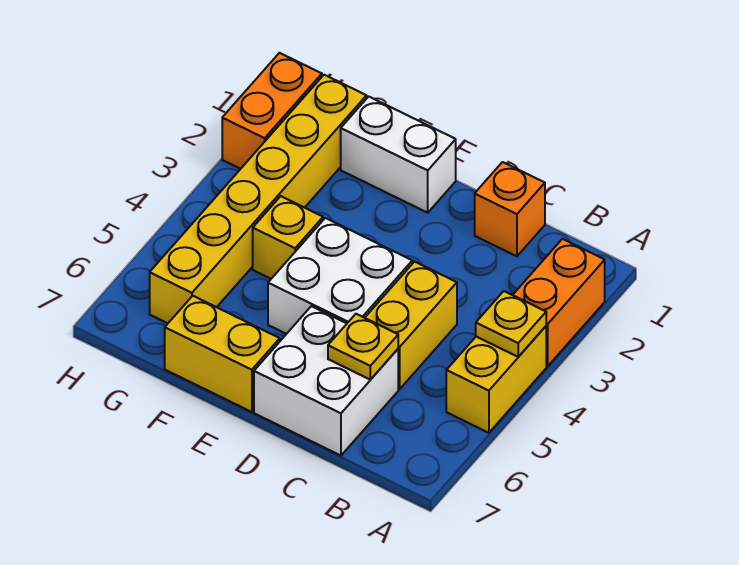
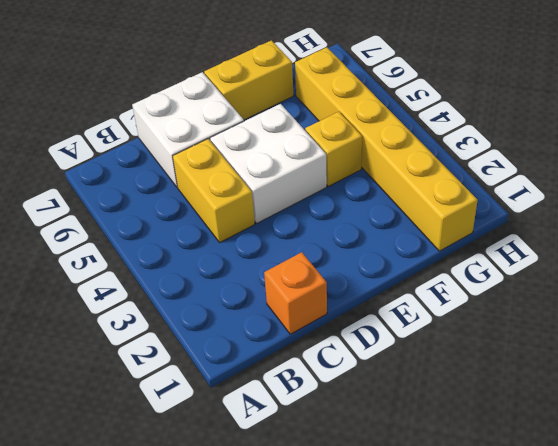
none -> orange brick A2:A3 level 1
none -> yellow brick A4:A5 level 1
none -> white brick E1:F1 level 1

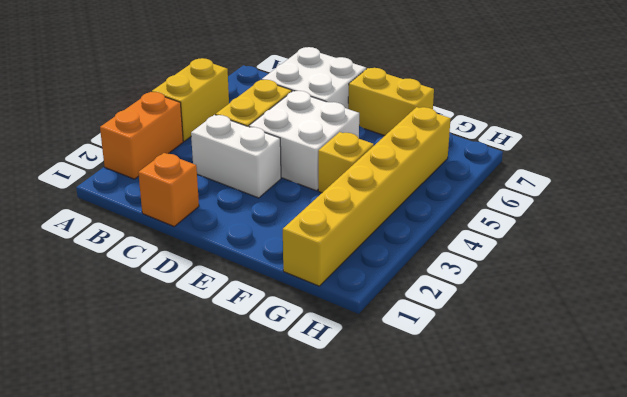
white brick C3:D3 level 1 -> white brick E1:F1 level 1
none -> orange brick H1:H2 level 1
none -> yellow plate A4 level 2
none -> yellow plate C6 level 2

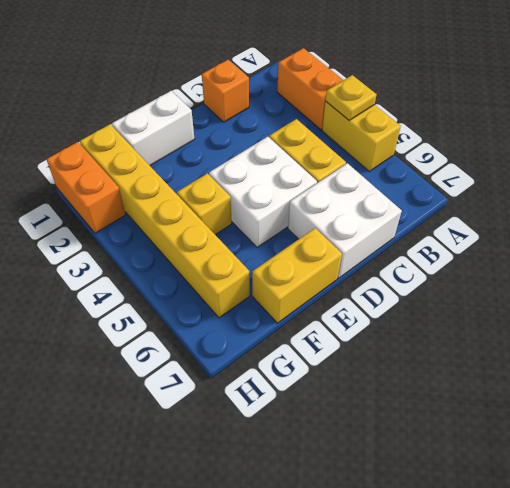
none -> yellow plate C6 level 2

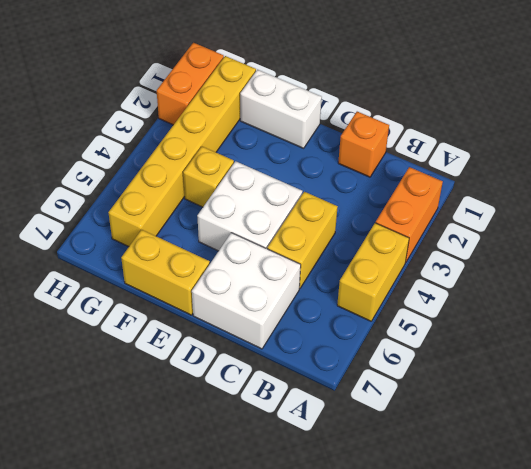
none -> yellow plate A4 level 2
none -> yellow plate C6 level 2

